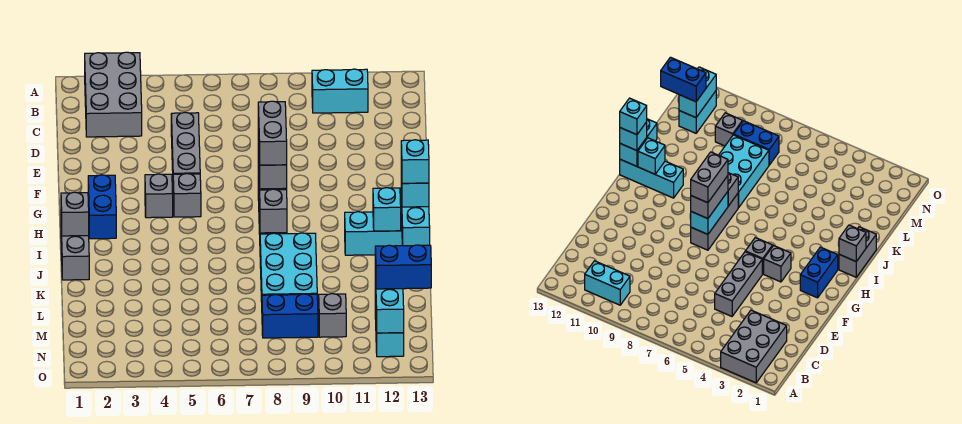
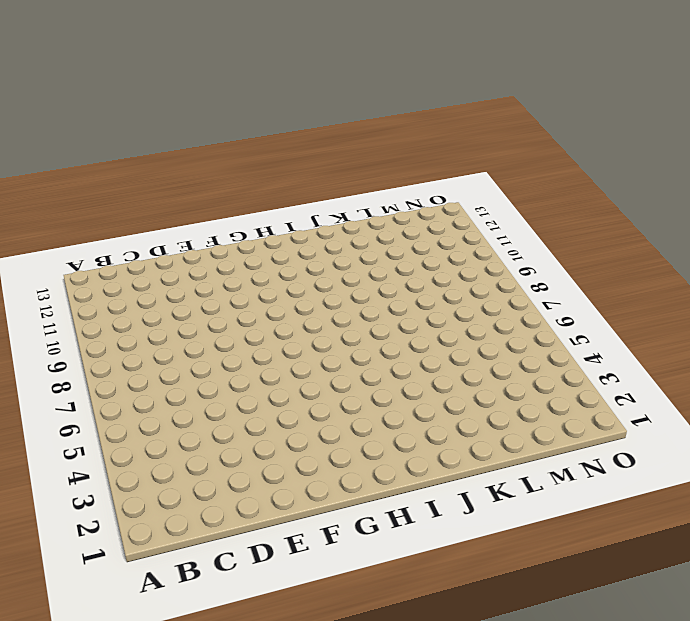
none -> grey brick A2:C3 level 1
none -> cyan brick B10:B11 level 1
none -> grey brick D5:F5 level 1

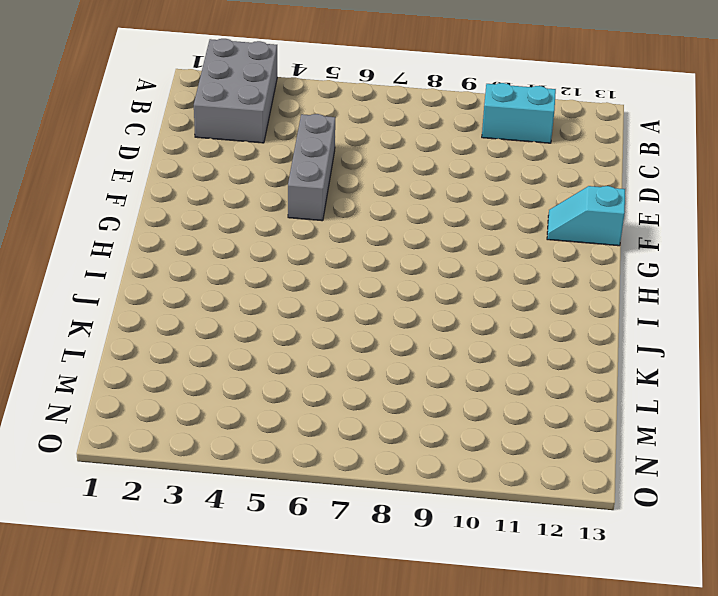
cyan slope F12:F13 level 1 top 13 -> none
none -> blue brick G2:H2 level 1
none -> grey brick G4 level 1
none -> grey brick G5 level 1

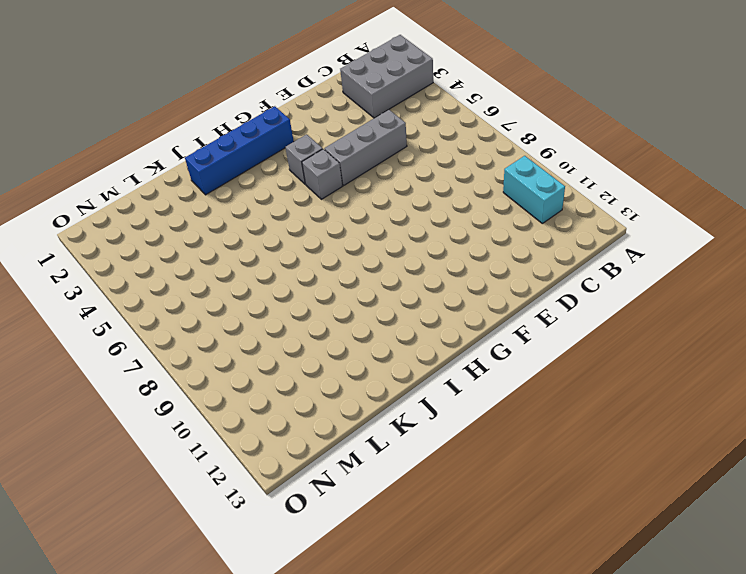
blue brick G2:J2 level 1 -> blue brick G2:H2 level 1
none -> grey brick G8:I8 level 1
none -> grey brick I1:J1 level 1
none -> cyan brick I11:I13 level 1

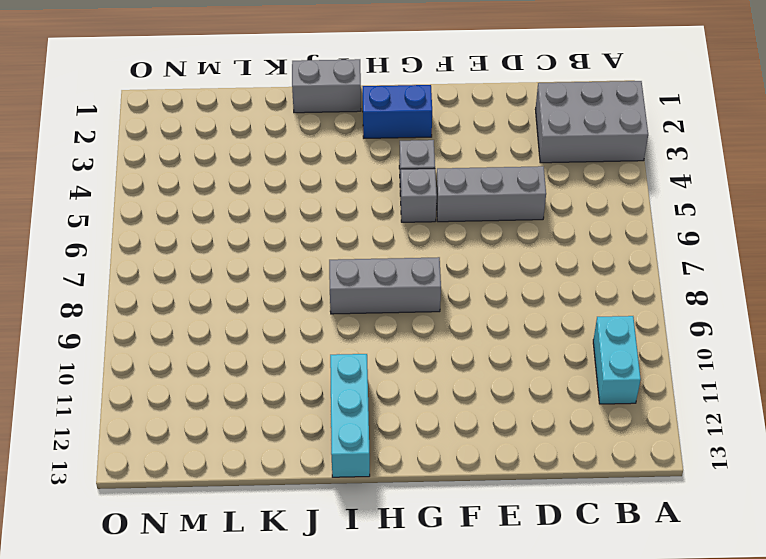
none -> cyan brick J8:L9 level 1
none -> blue brick M8:M9 level 1
none -> grey brick M10 level 1

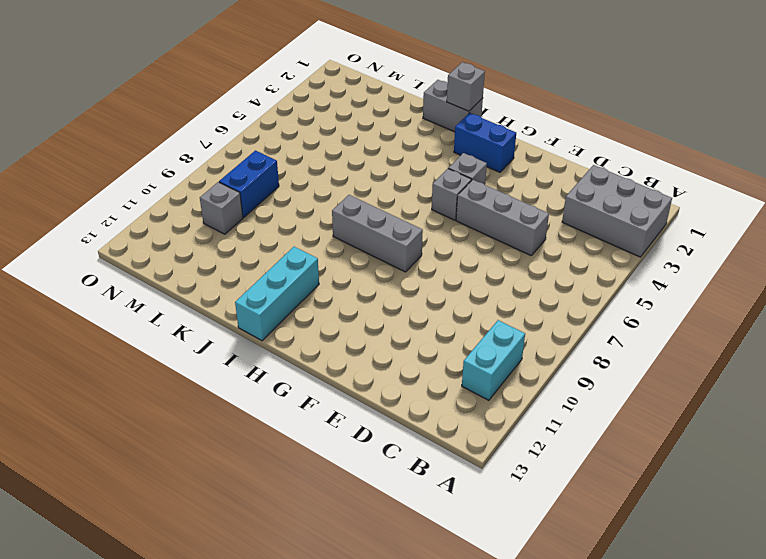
none -> cyan brick J8:L9 level 1
none -> cyan brick M12:N12 level 1
none -> cyan brick G8:H8 level 2

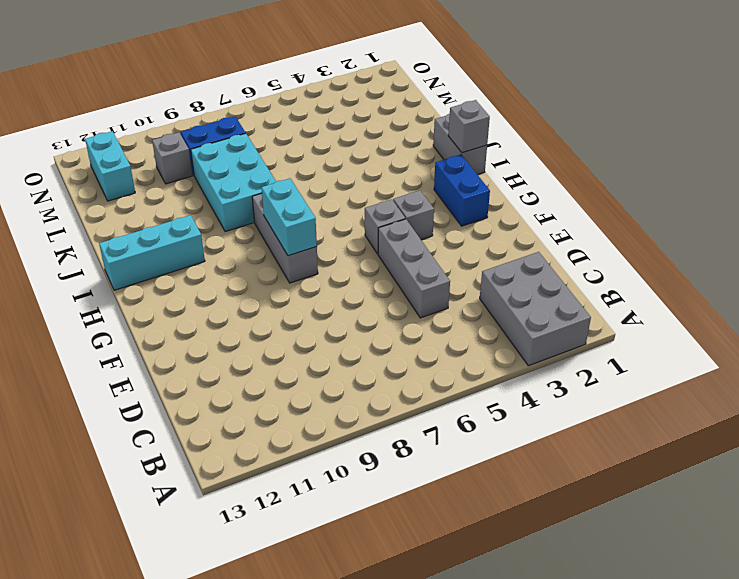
none -> cyan brick B10:B11 level 1
none -> grey brick I8 level 2
none -> cyan brick I12 level 2

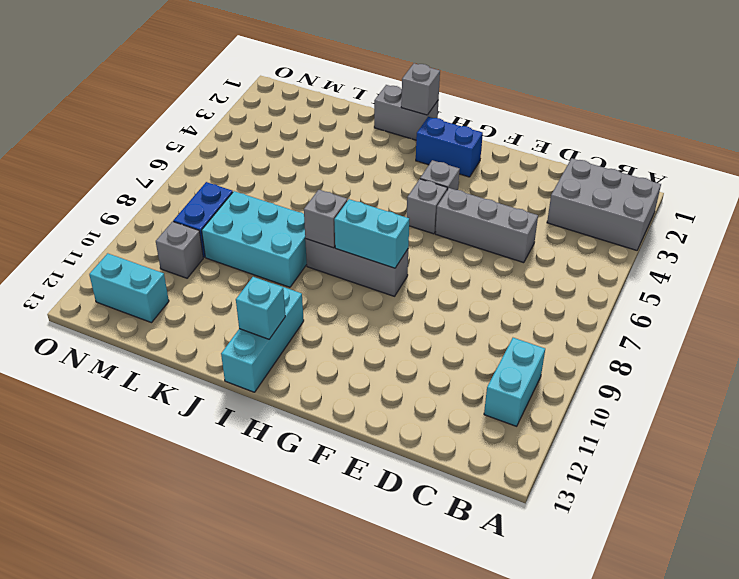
none -> cyan brick I13:J13 level 2
none -> cyan brick M12:N12 level 2
none -> grey brick G8:H8 level 3

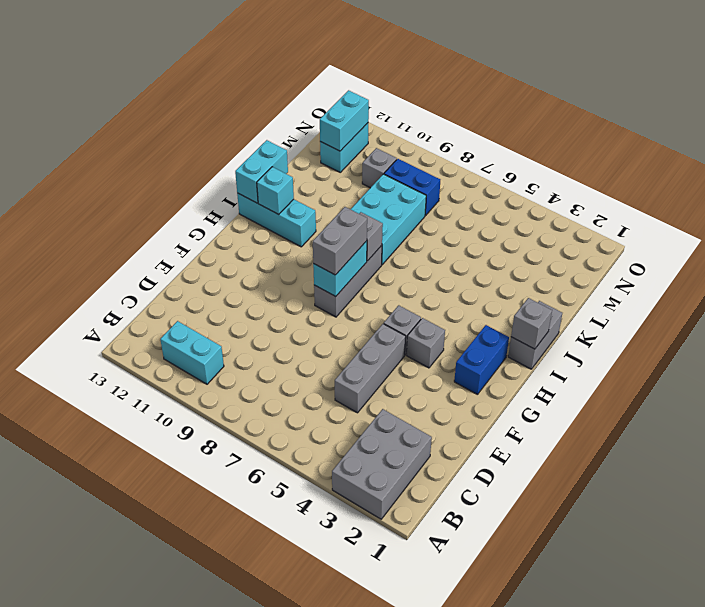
none -> cyan brick I13 level 3
none -> blue brick M12:M13 level 3
none -> grey brick G8:H8 level 4

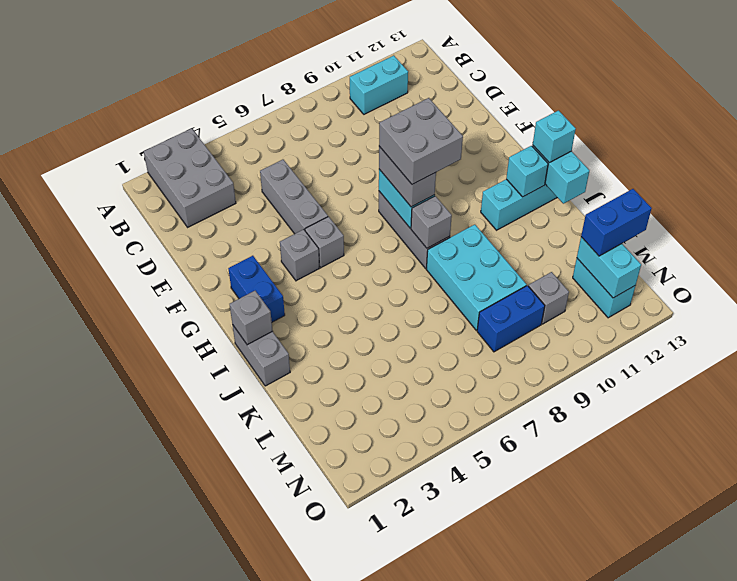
grey brick G8:H9 level 4 -> grey brick G8:H8 level 4
none -> cyan brick I13 level 4

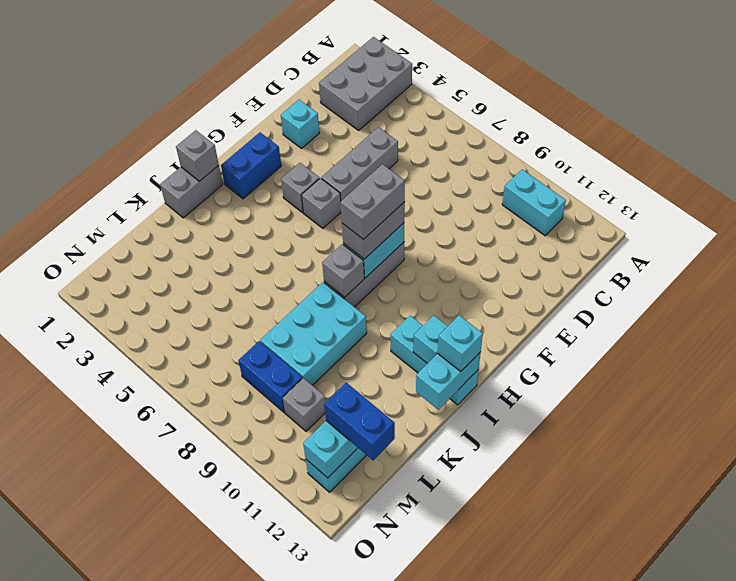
cyan brick E2 level 1 -> cyan brick I13 level 4

